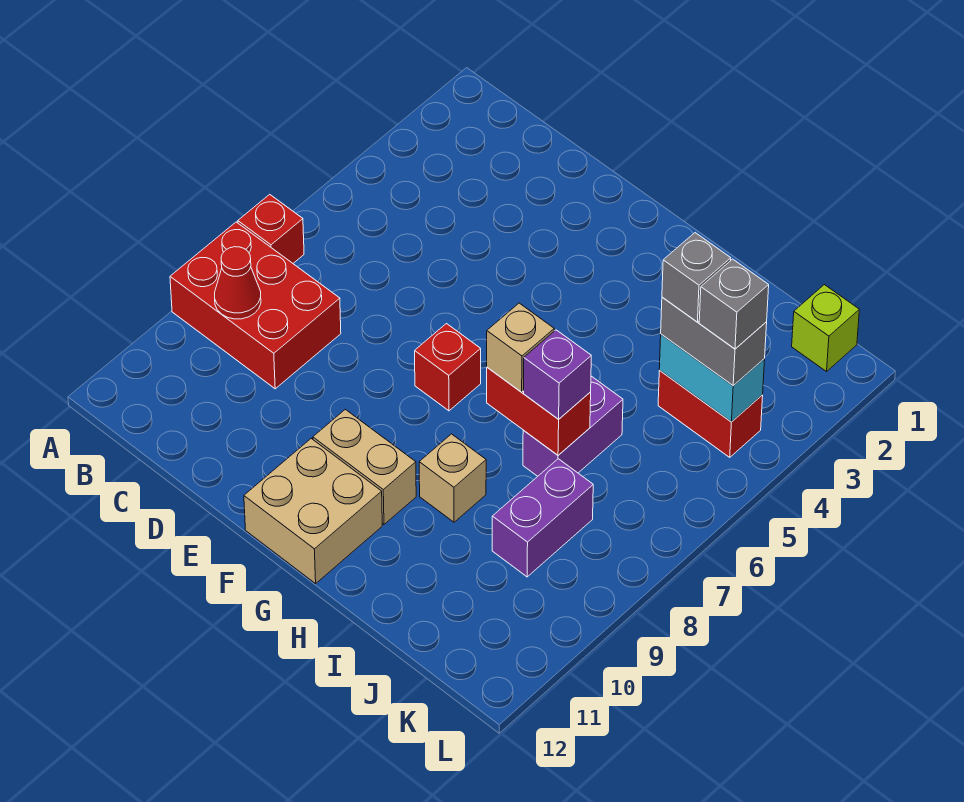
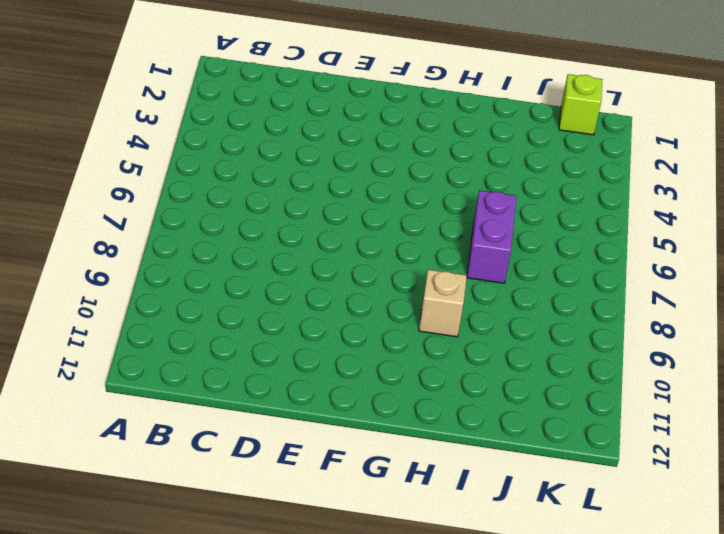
none -> red brick A7 level 1
none -> red brick A8:C9 level 1
none -> red brick F7 level 1

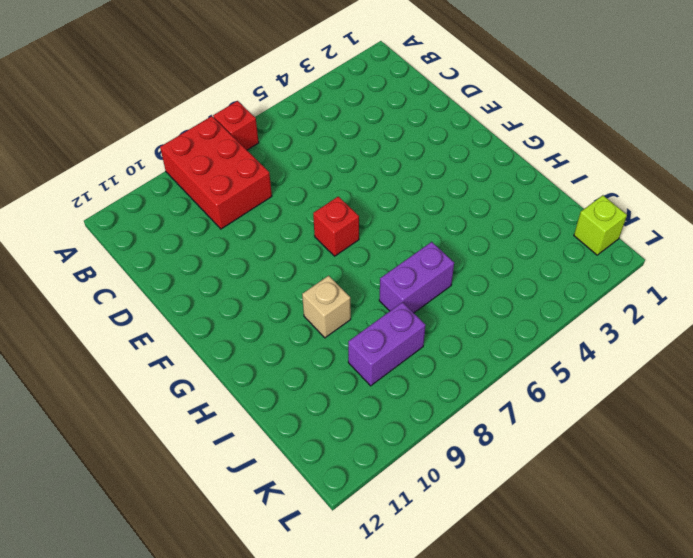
none -> tan brick F10:G10 level 1
none -> tan brick F11:G12 level 1
none -> red brick J4:K4 level 1

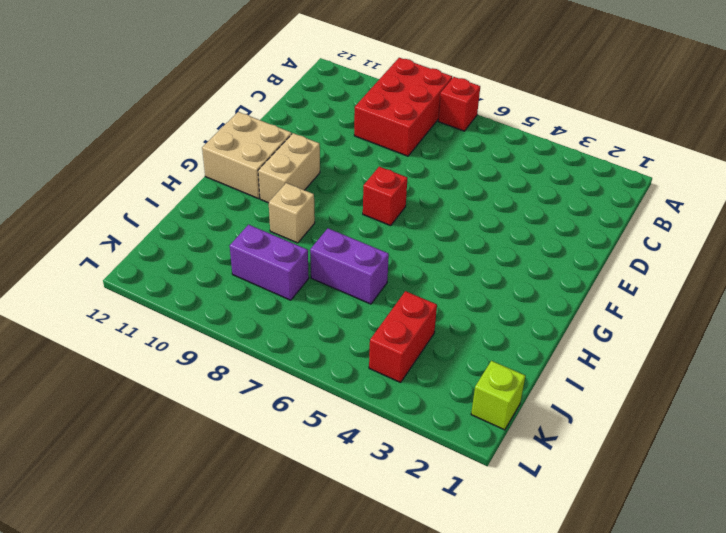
none -> red cone B9 level 2
none -> red brick H7:I7 level 2
none -> cyan brick J4:K4 level 2

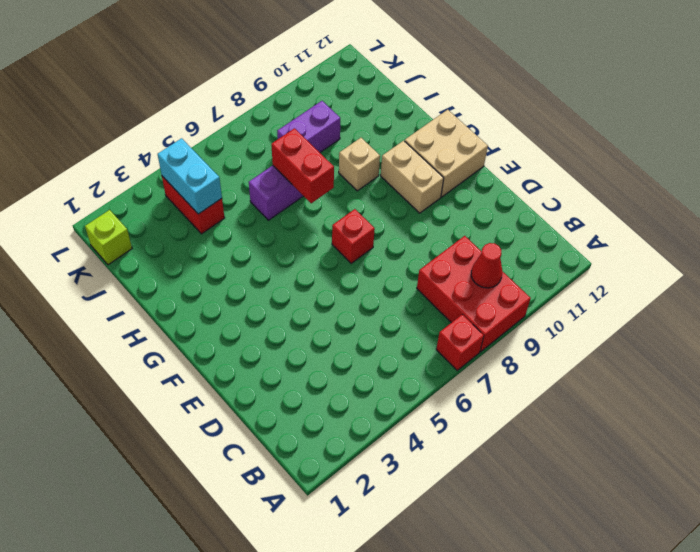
none -> tan brick H7 level 3
none -> purple brick I7 level 3
none -> grey brick J4:K4 level 3

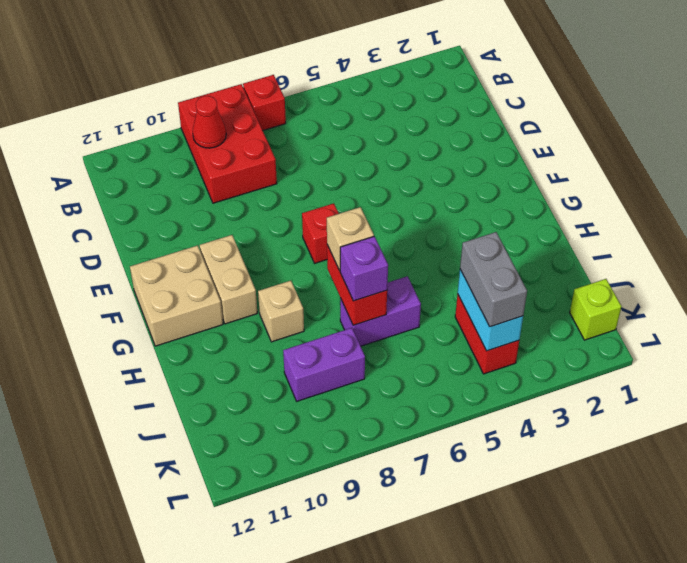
none -> grey brick J4 level 4
none -> grey brick K4 level 4

